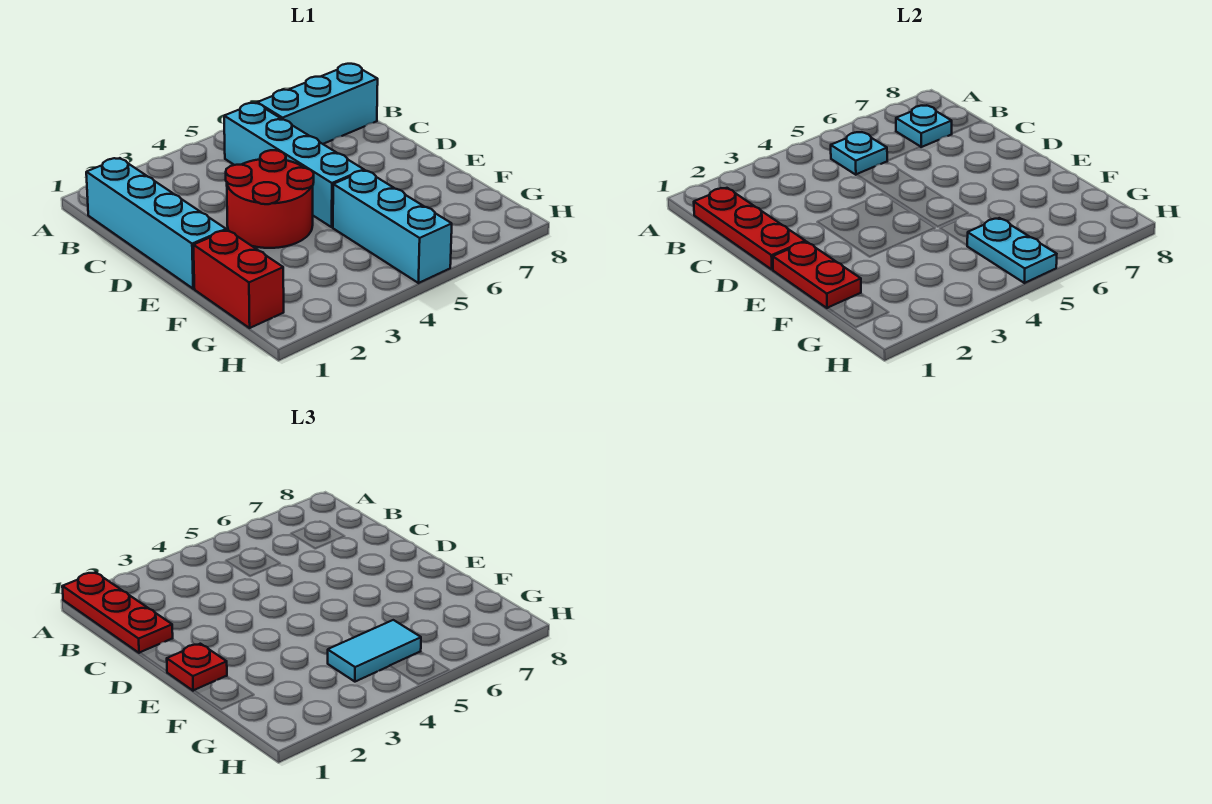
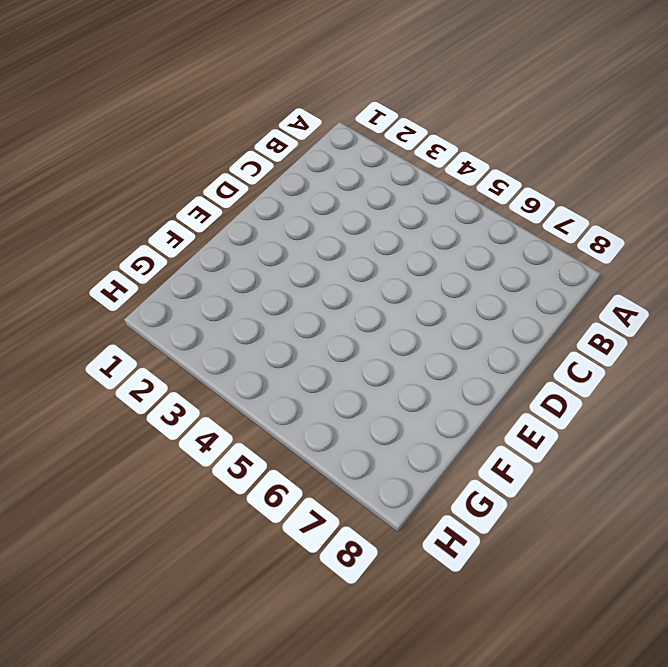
none -> cyan brick B1:E1 level 1
none -> cyan brick B5:E5 level 1
none -> cyan brick B6:B8 level 1

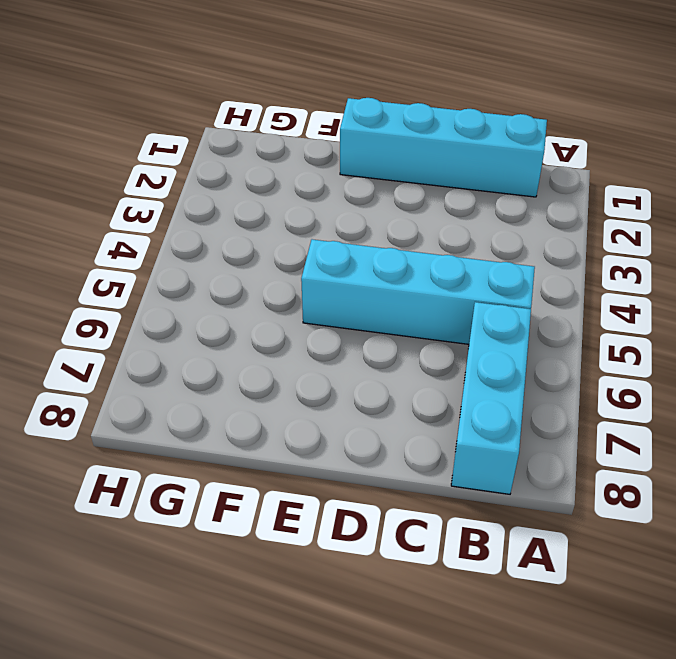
none -> red round brick D3:E4 level 1
none -> red brick F1:G1 level 1
none -> cyan brick F5:H5 level 1

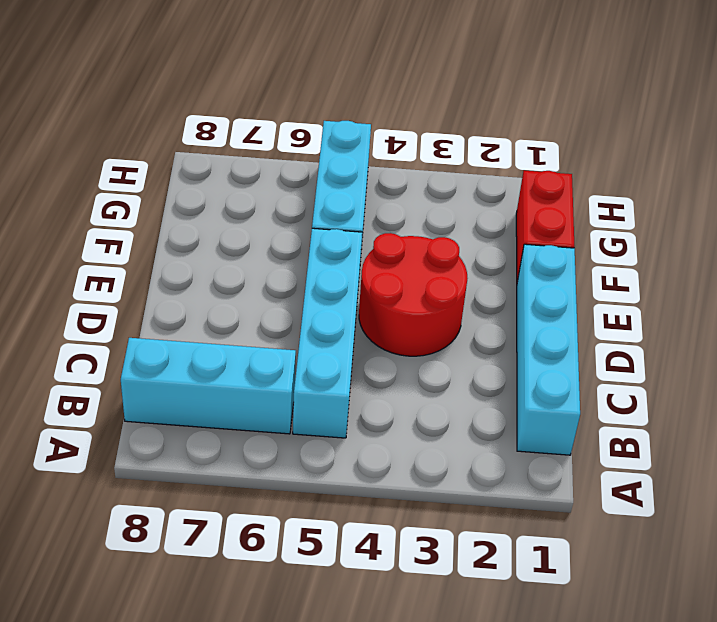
none -> red plate B1:D1 level 2
none -> cyan plate B5 level 2
none -> cyan plate B7 level 2

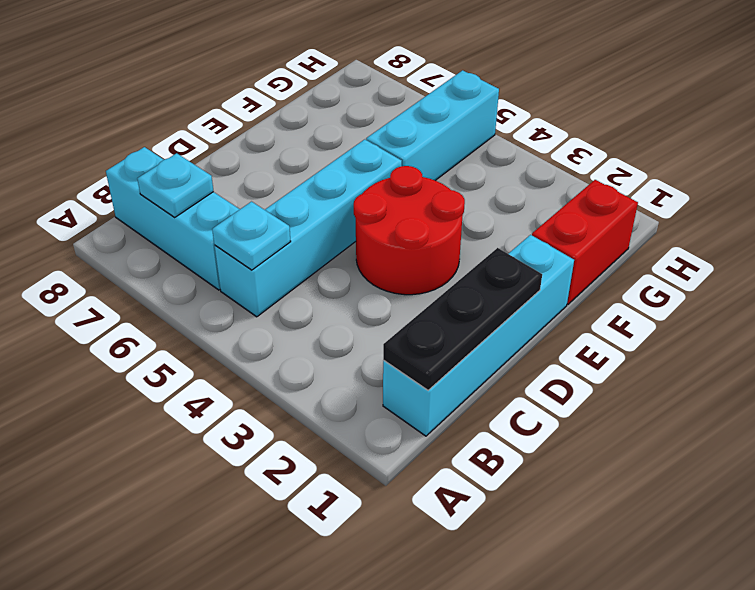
black plate B1:D1 level 2 -> red plate B1:D1 level 2
none -> red plate E1:F1 level 2
none -> cyan plate G5:H5 level 2
none -> red plate A1:C1 level 3

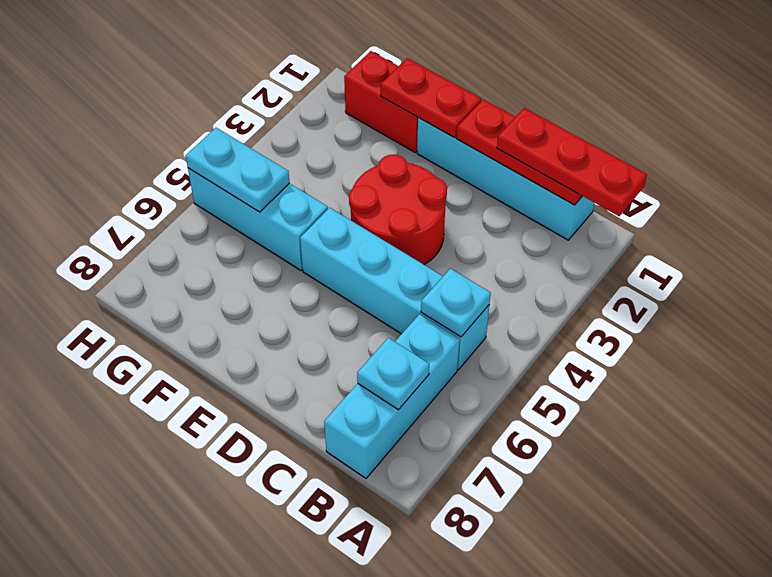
none -> red plate E1 level 3
none -> cyan tile G4:G5 level 3

